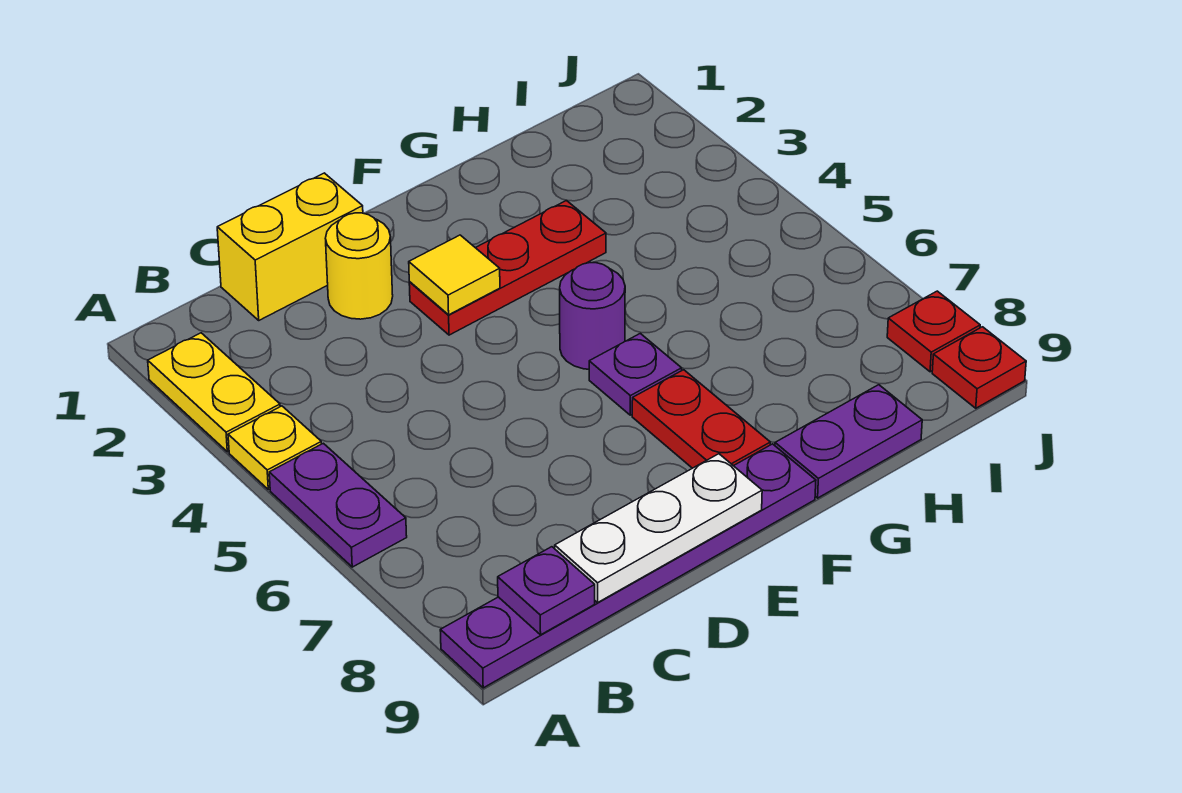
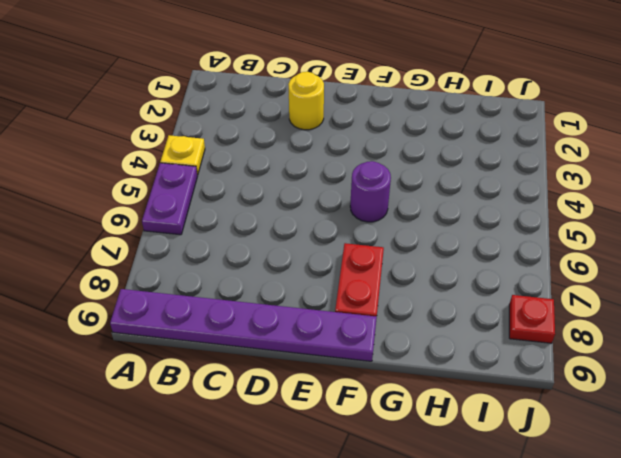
none -> yellow plate A2:A3 level 1
none -> yellow brick C1:D1 level 1
none -> red plate E3:G3 level 1

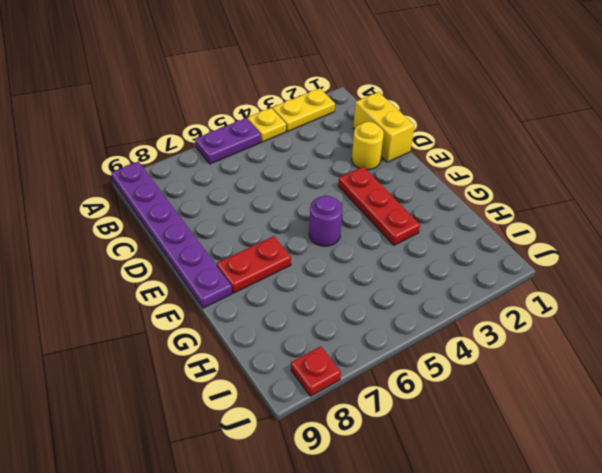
none -> purple plate F6 level 1
none -> purple plate G9:H9 level 1
none -> red plate J9 level 1

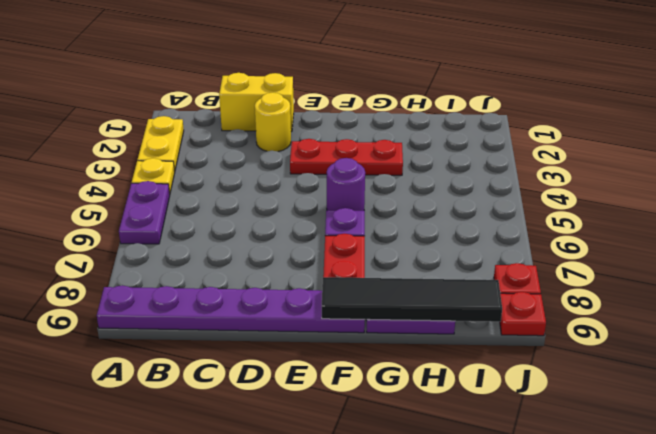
black tile F9:I9 level 2 -> none
none -> purple plate B9 level 2
none -> white plate C9:E9 level 2
none -> yellow tile E3 level 2

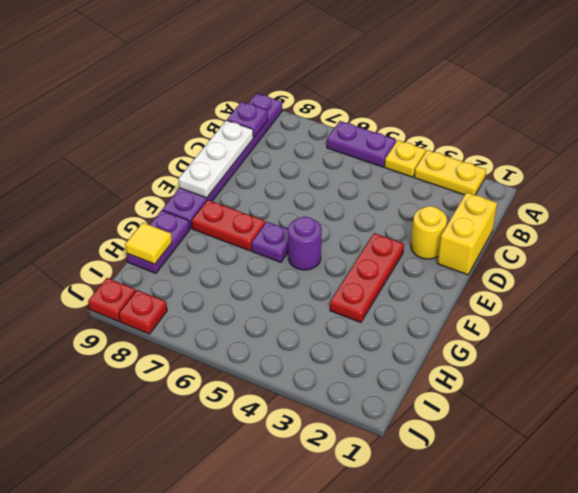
yellow tile H9 level 2 -> yellow tile E3 level 2

